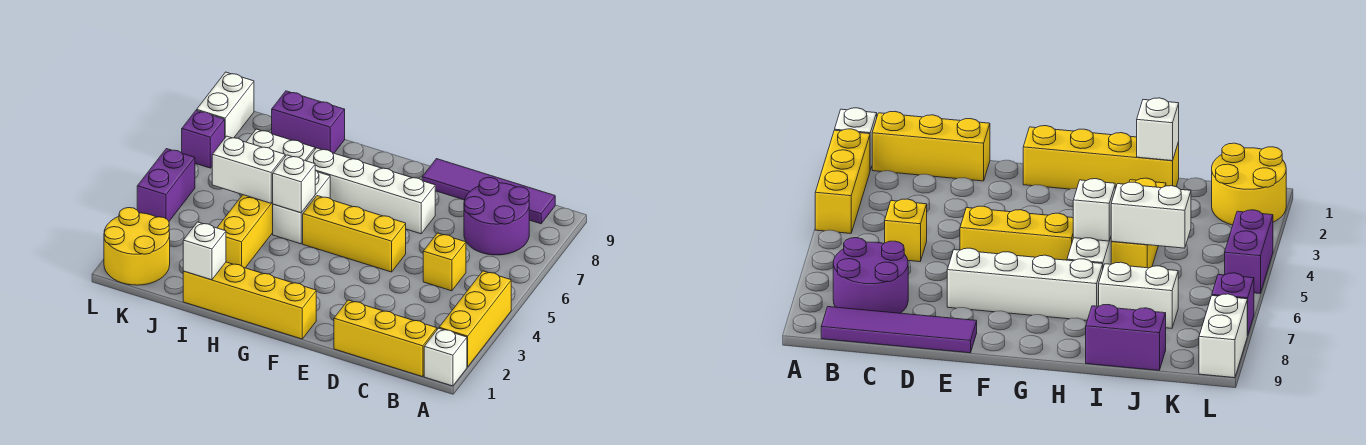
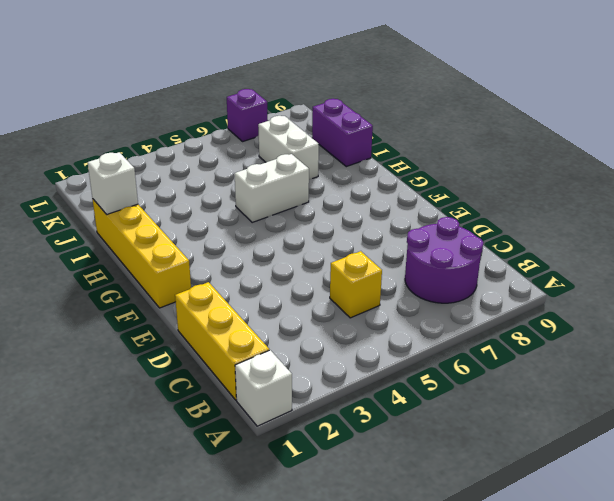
none -> yellow brick A2:A4 level 1
none -> purple tile B9:E9 level 1
none -> yellow brick E5:G5 level 1

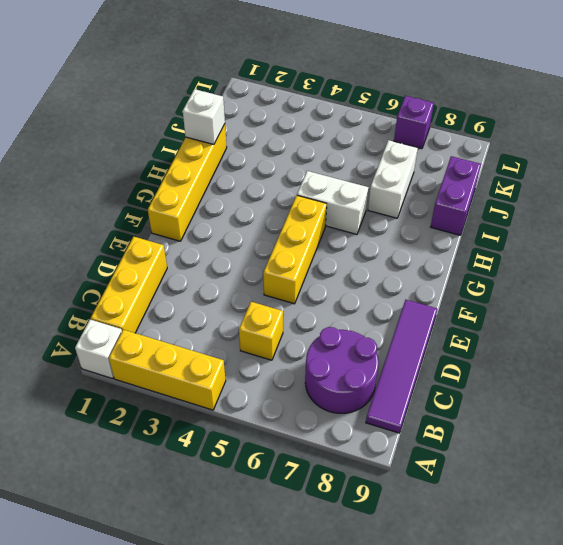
none -> white brick E7:H7 level 1
none -> yellow brick I3:I5 level 1
none -> yellow round brick K1:L2 level 1

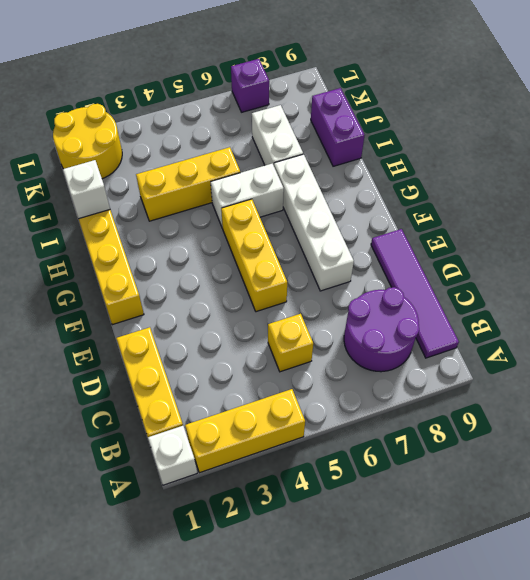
none -> purple brick L4:L5 level 1
none -> white brick L8:L9 level 1
none -> white brick H5 level 2

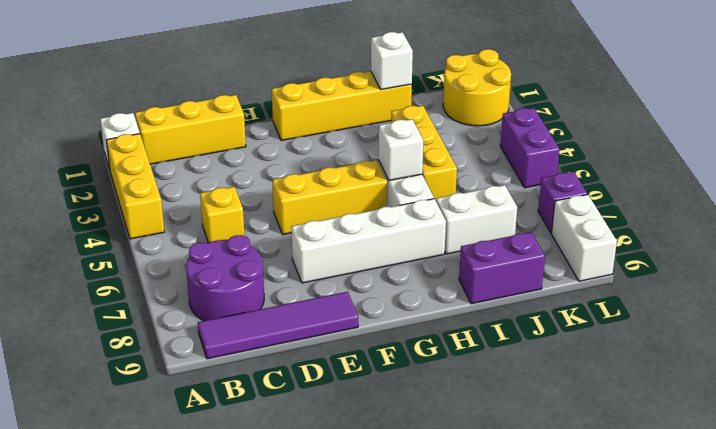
none -> white brick I5:J5 level 2

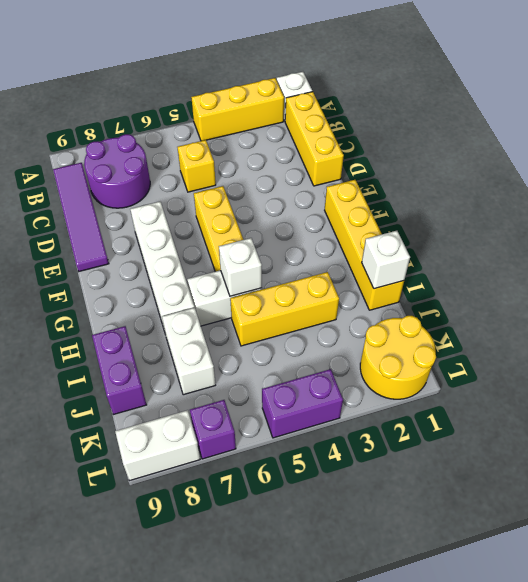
none -> white brick I5:J5 level 2

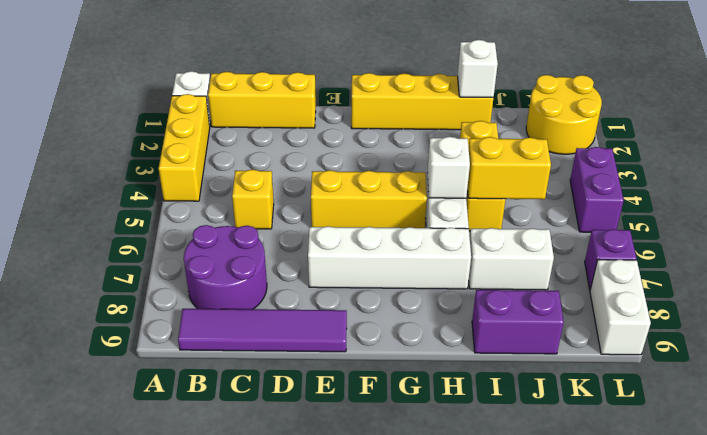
yellow brick I5:J5 level 2 -> white brick I5:J5 level 2

